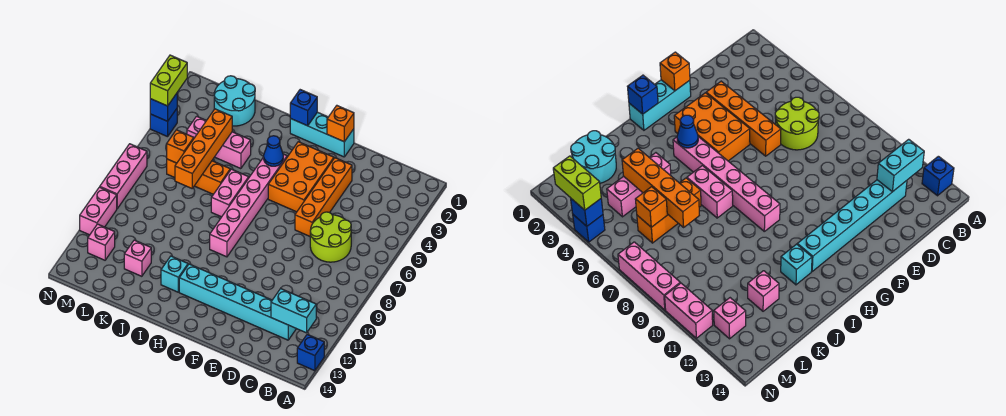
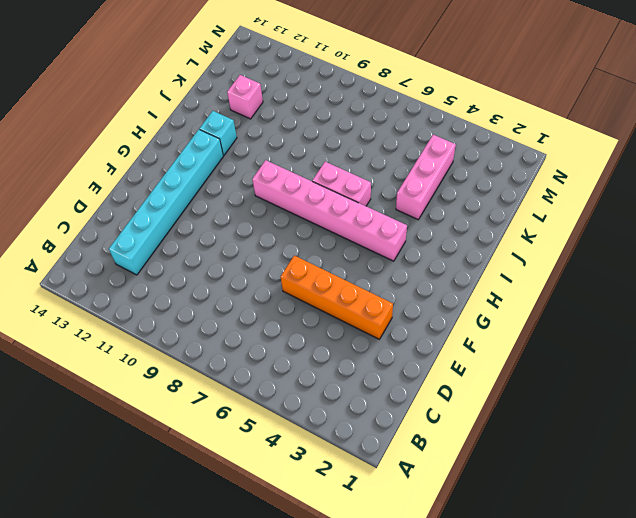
none -> blue brick A13 level 1
none -> lime round brick C6:D7 level 1
none -> cyan brick F1:H1 level 1

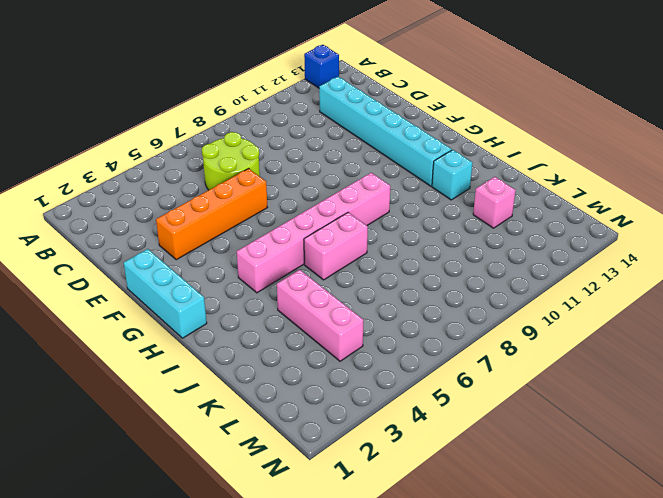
none -> orange brick F3:G5 level 1
none -> orange brick J6:L6 level 1
none -> cyan round brick K1:L2 level 1

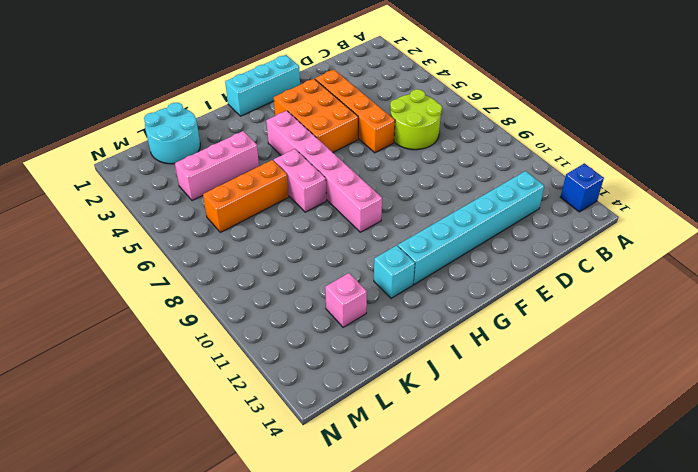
none -> pink brick M12 level 1
none -> blue brick N4 level 1
none -> pink brick N7:N9 level 1

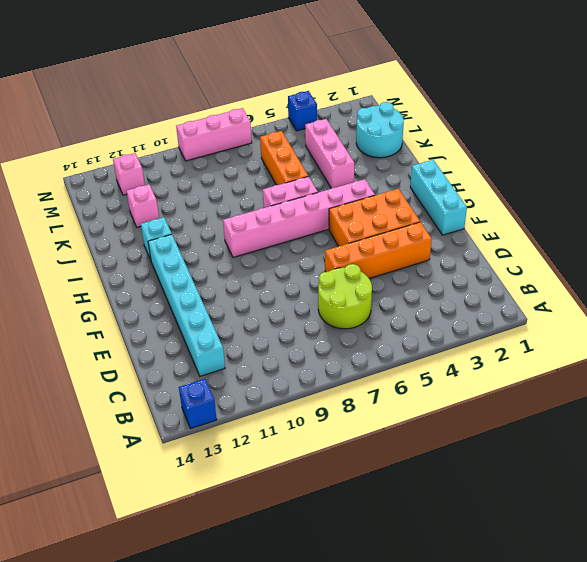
none -> pink brick N10:N11 level 1
none -> cyan brick B12:C12 level 2
none -> orange brick F1 level 2

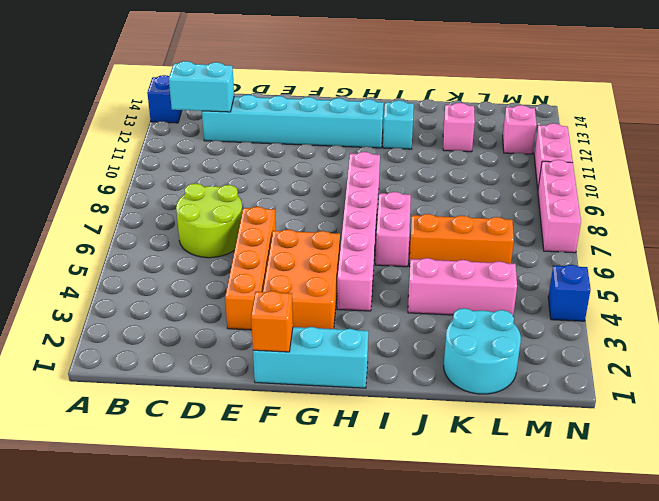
none -> blue brick H1 level 2
none -> blue cone H4 level 2
none -> orange brick K4:K7 level 2

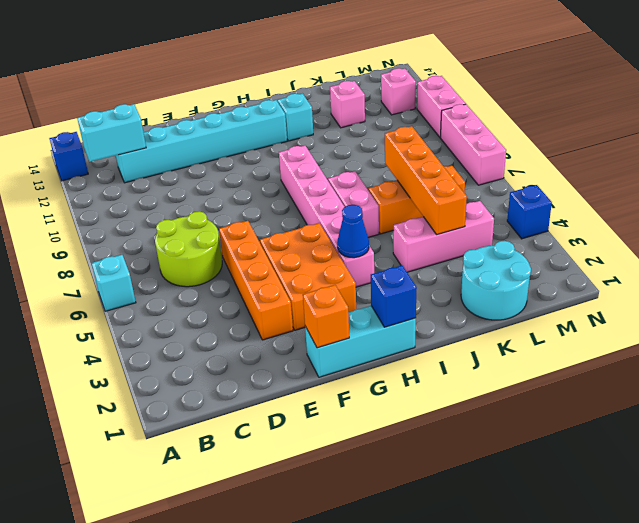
cyan brick A6 level 1 -> none
none -> orange brick L6 level 2
none -> blue brick N4 level 2
none -> lime brick N3:N4 level 3

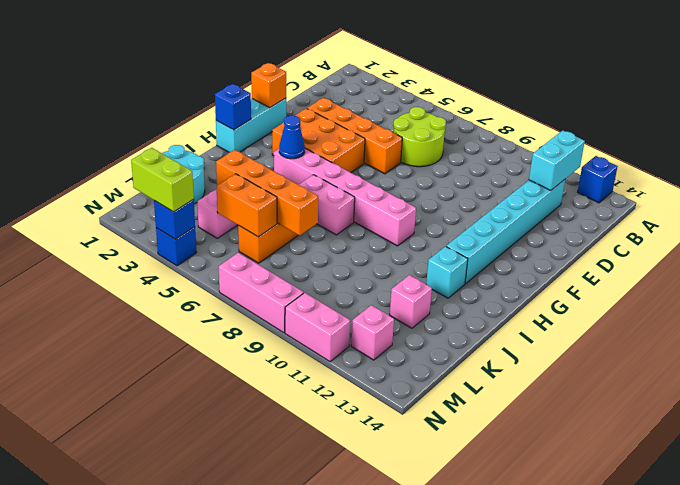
orange brick L5:L6 level 2 -> orange brick L6 level 2

